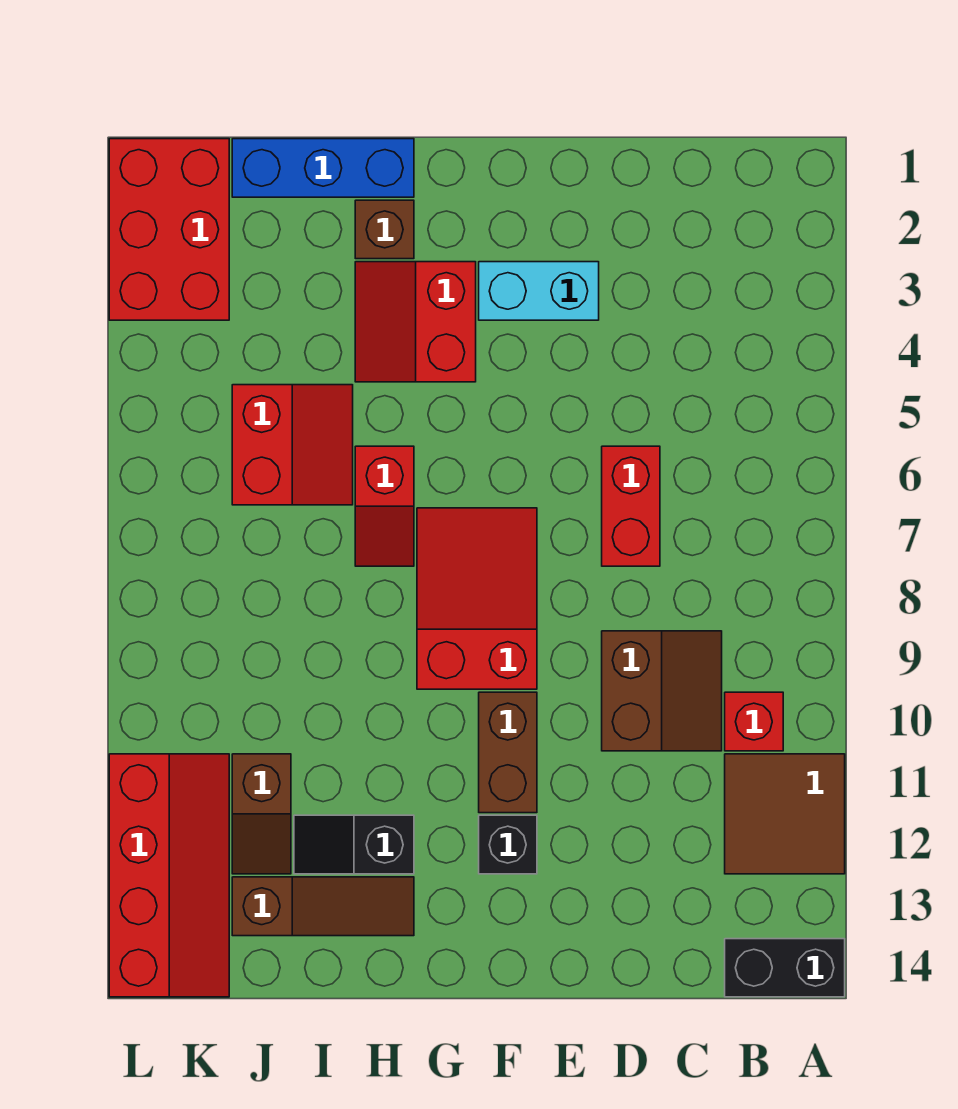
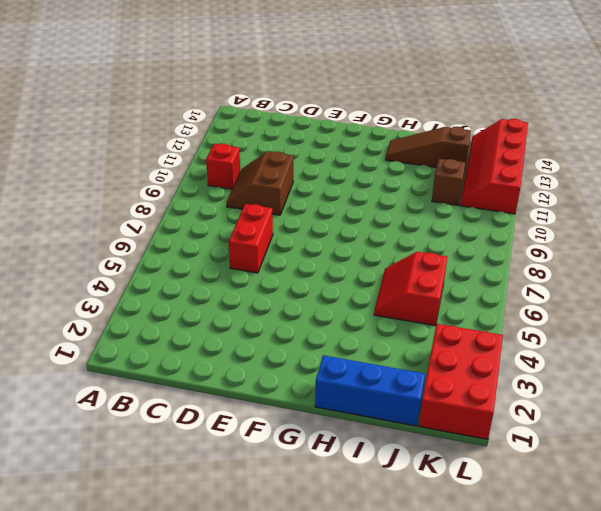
none -> brown tile A11:B12 level 1
none -> black brick A14:B14 level 1
none -> cyan brick E3:F3 level 1

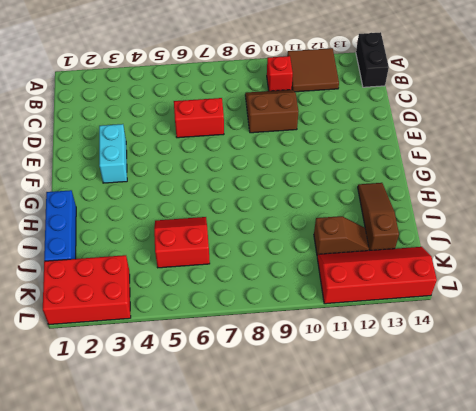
none -> red slope F7:G9 level 1 top 9
none -> brown brick F10:F11 level 1
none -> black brick F12 level 1

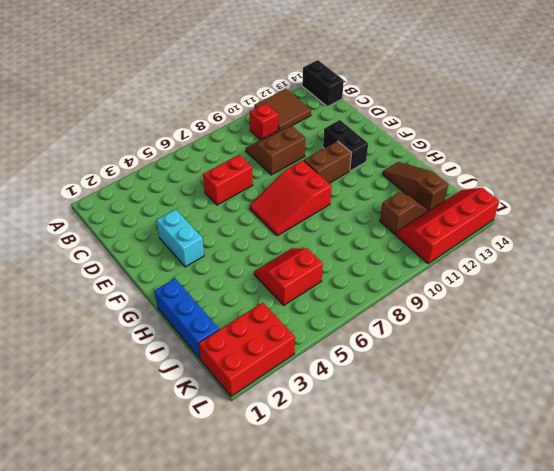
black brick E12:F12 level 1 -> black brick F12 level 1
none -> red slope G3:H4 level 1 top G
none -> brown brick H2 level 1
none -> red slope H6:H7 level 1 top 6

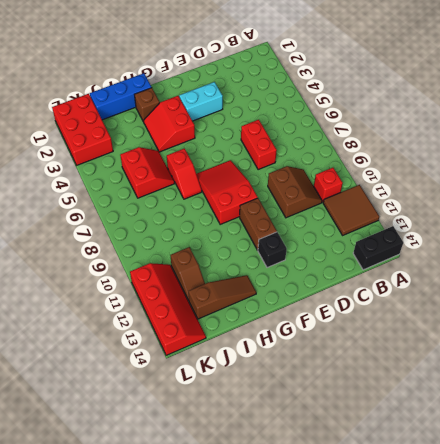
none -> black slope H12:I12 level 1 top H

